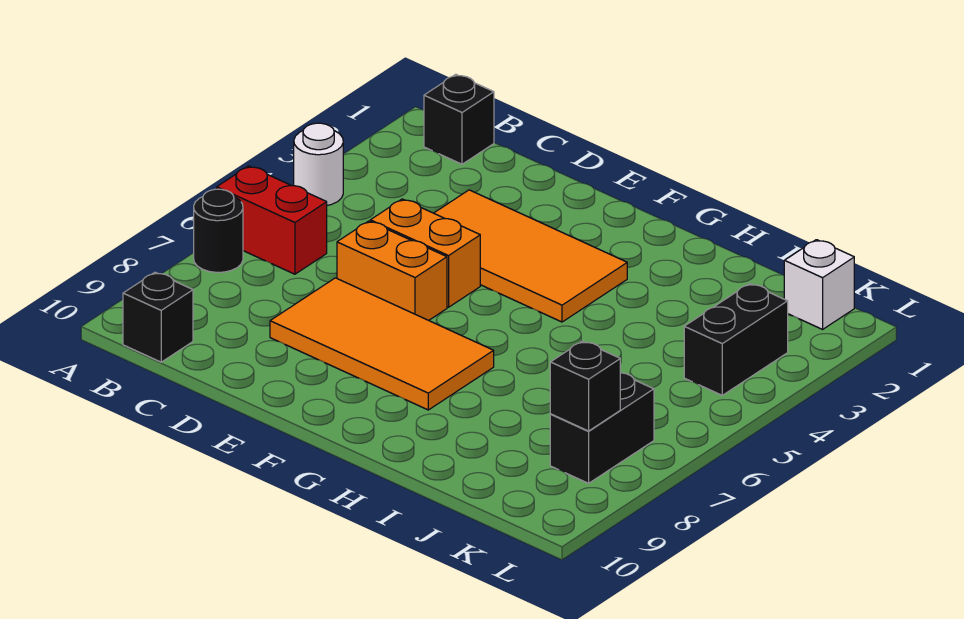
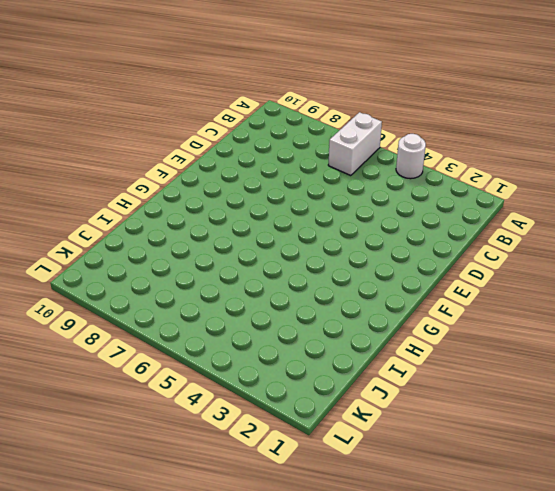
white brick A6:B6 level 1 -> red brick A6:B6 level 1
none -> black round brick A7 level 1
none -> black brick B1 level 1
none -> black brick B10 level 1

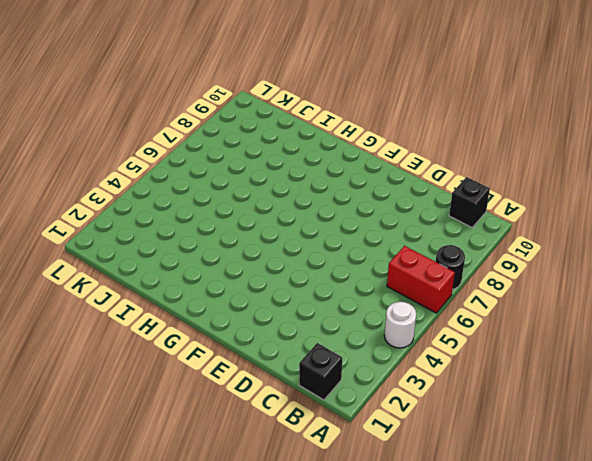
none -> orange tile D3:G4 level 1
none -> orange brick D5:E5 level 1
none -> orange brick D6:E6 level 1

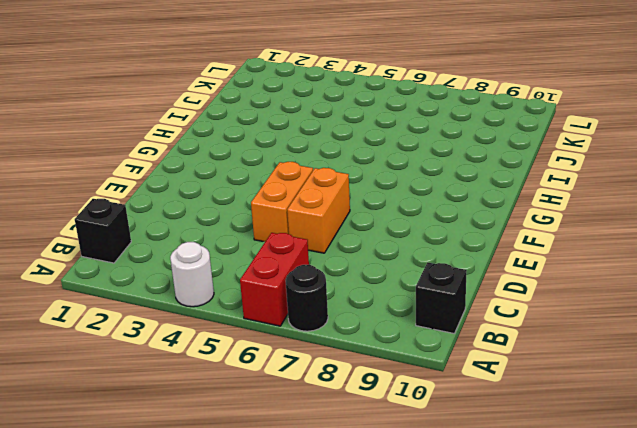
none -> orange tile D3:G4 level 1
none -> orange tile D7:G8 level 1
none -> white brick K1 level 1

